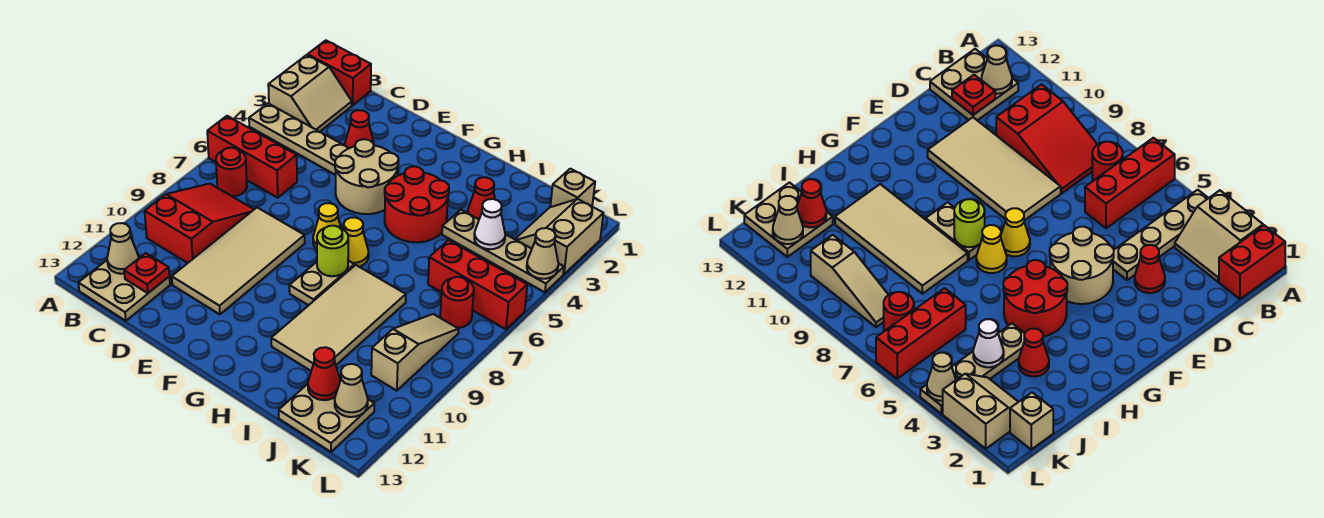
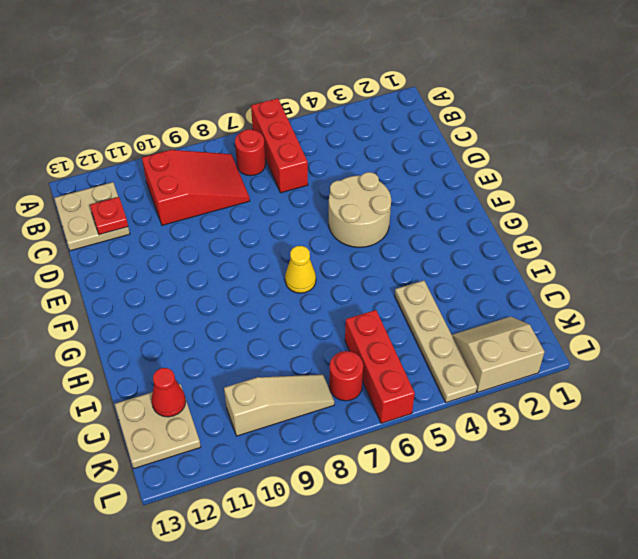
none -> red brick A1:B1 level 1
none -> tan slope A2:B3 level 1 top A
none -> tan plate A4:D4 level 1
none -> red cone D3 level 1

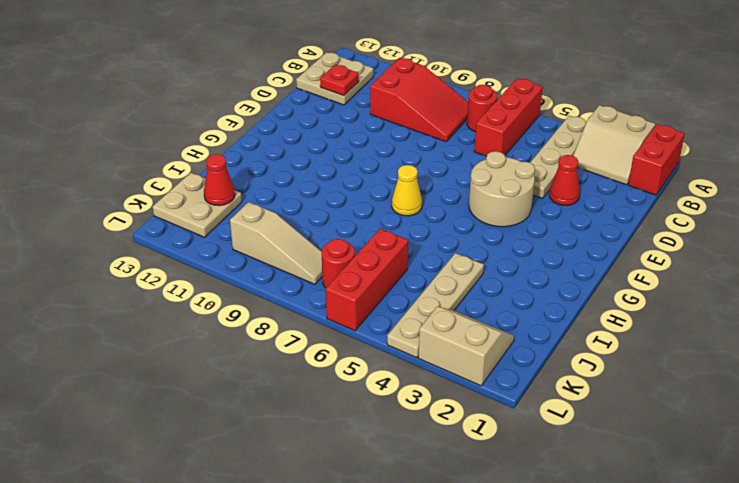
none -> tan tile D8:E11 level 1
none -> yellow cone F7 level 1
none -> red round brick G4:H5 level 1
none -> tan plate G8:G9 level 1

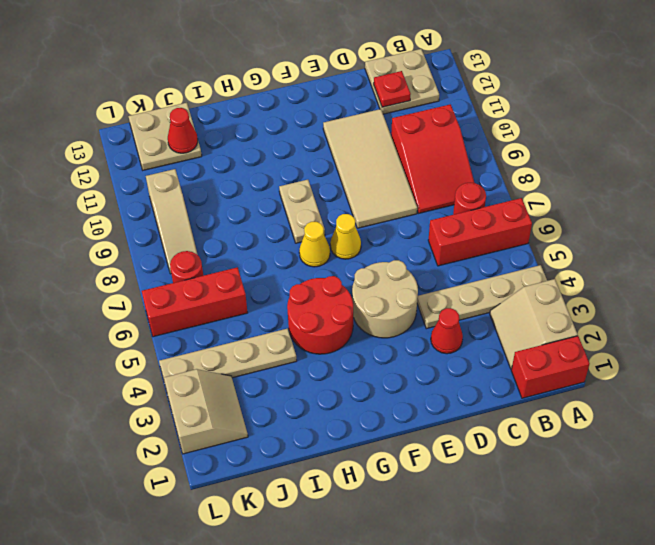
none -> tan tile H8:I11 level 1
none -> red cone I3 level 1
none -> tan brick K1 level 1
none -> tan cone B12 level 2

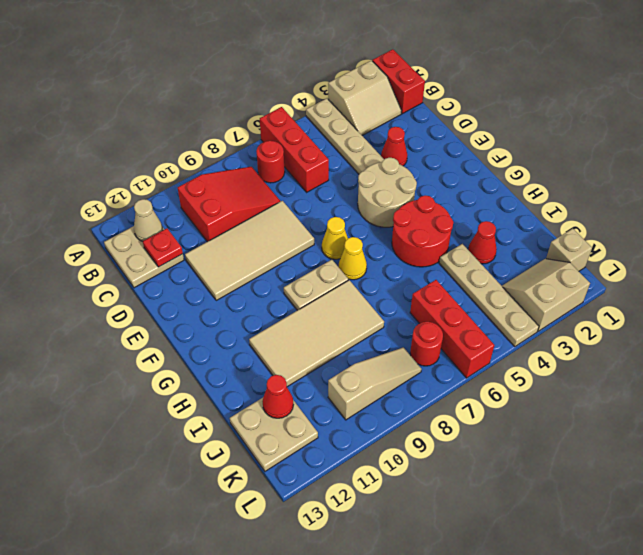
none -> lime round brick G8 level 2
none -> white cone J4 level 2
none -> tan cone K12 level 2
none -> tan cone L4 level 2

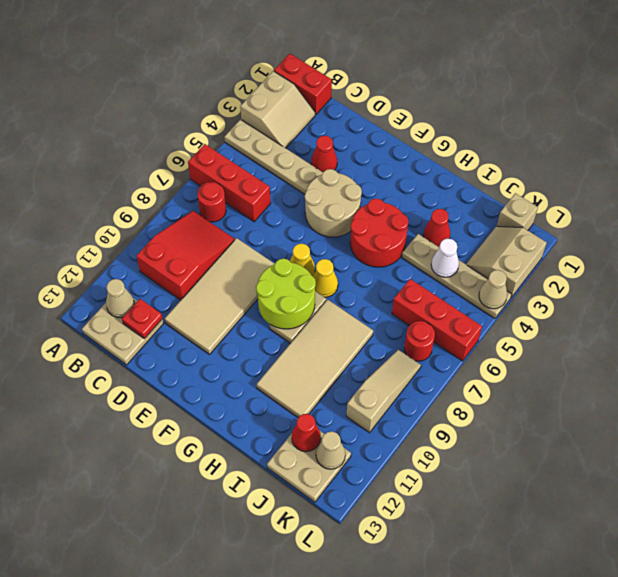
lime round brick F8:G9 level 2 -> lime round brick G8 level 2

